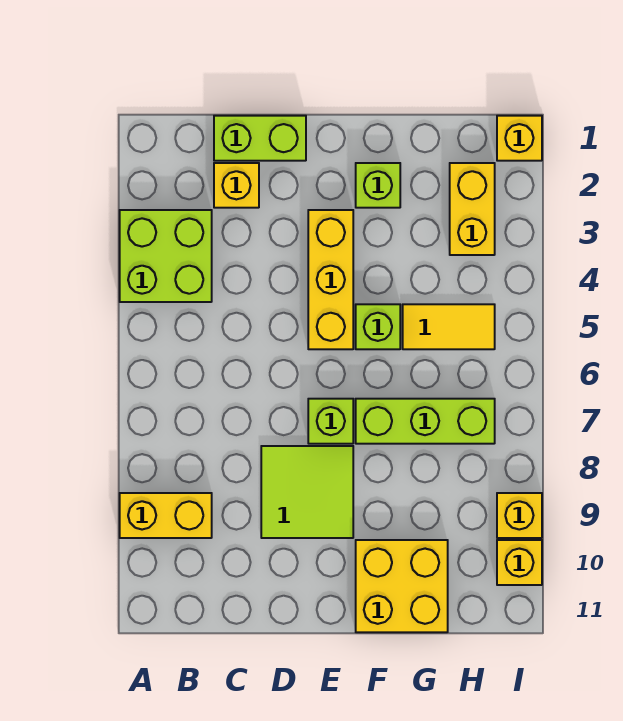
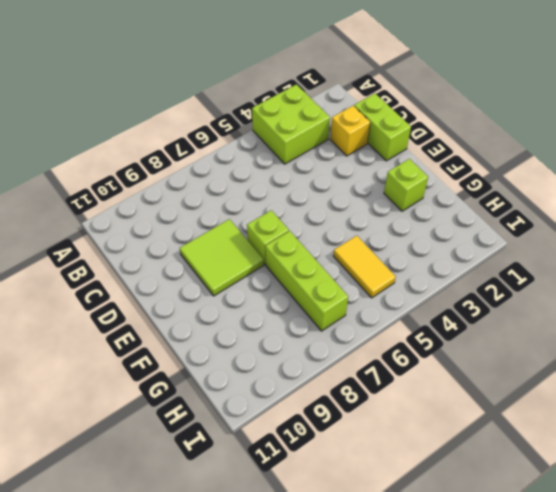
none -> yellow brick A9:B9 level 1
none -> yellow brick E3:E5 level 1
none -> lime brick F5 level 1

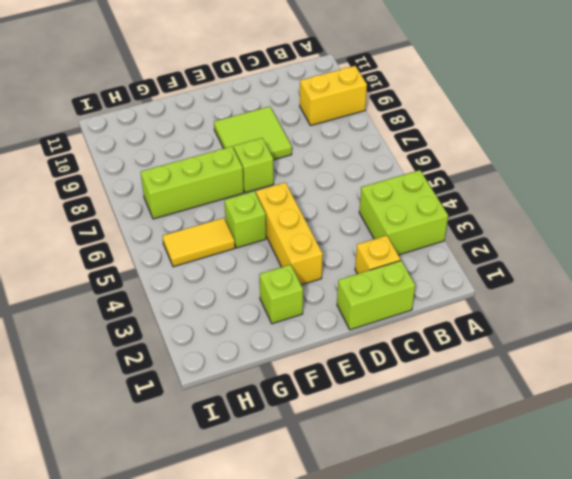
none -> yellow brick F10:G11 level 1
none -> yellow brick H2:H3 level 1
none -> yellow brick I1 level 1

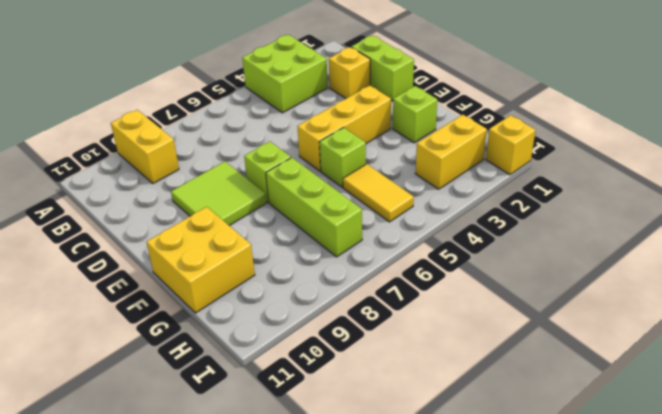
none -> yellow brick I9 level 1
none -> yellow brick I10 level 1

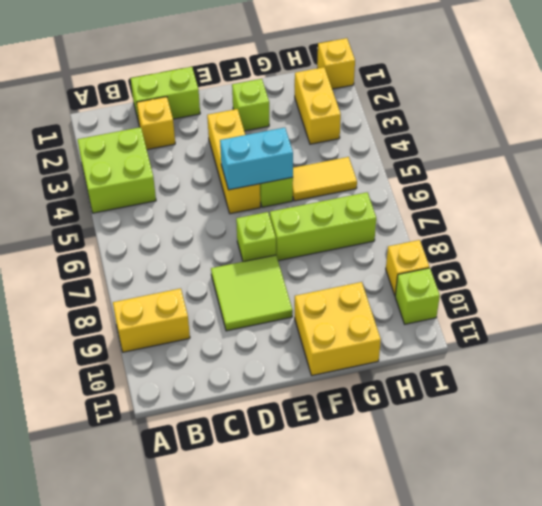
cyan brick E5:F5 level 2 -> none
lime brick I10 level 1 -> yellow brick I10 level 1

